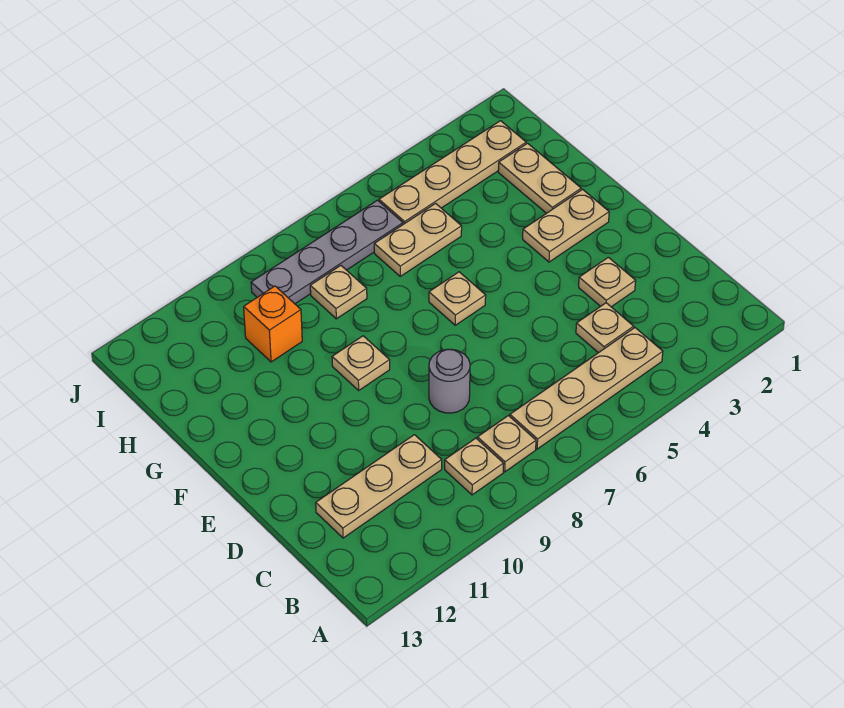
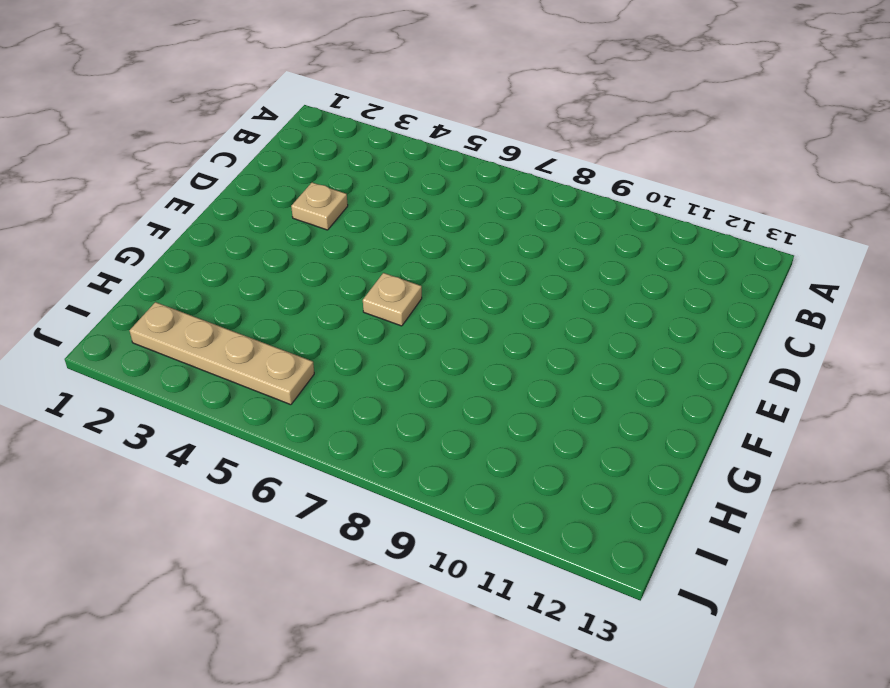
none -> tan plate B4:B7 level 1
none -> tan plate B8 level 1
none -> tan plate B9 level 1

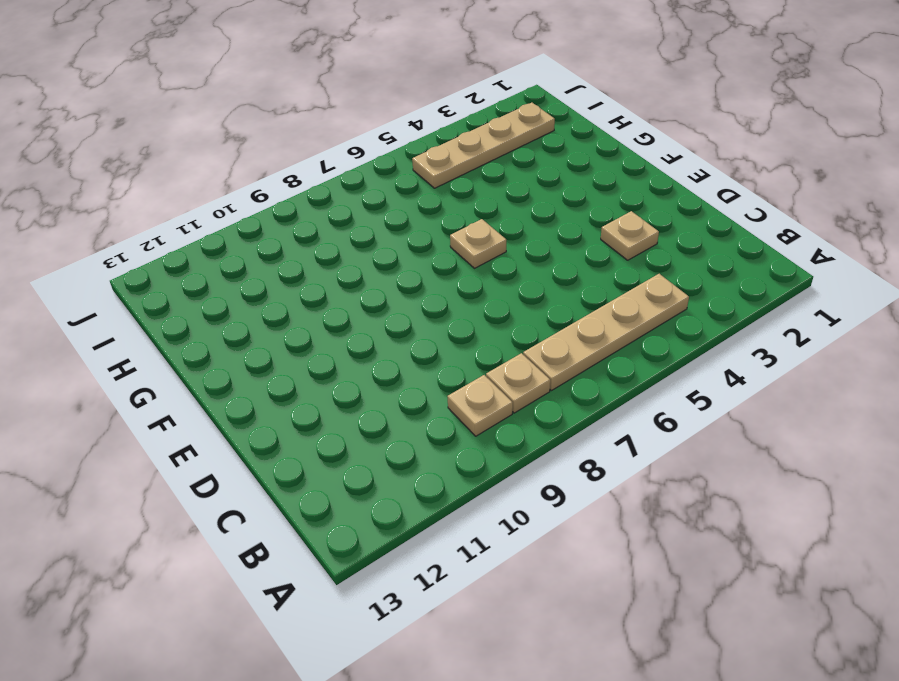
none -> tan plate C4 level 1
none -> tan plate C10:C12 level 1
none -> grey round brick D8 level 1

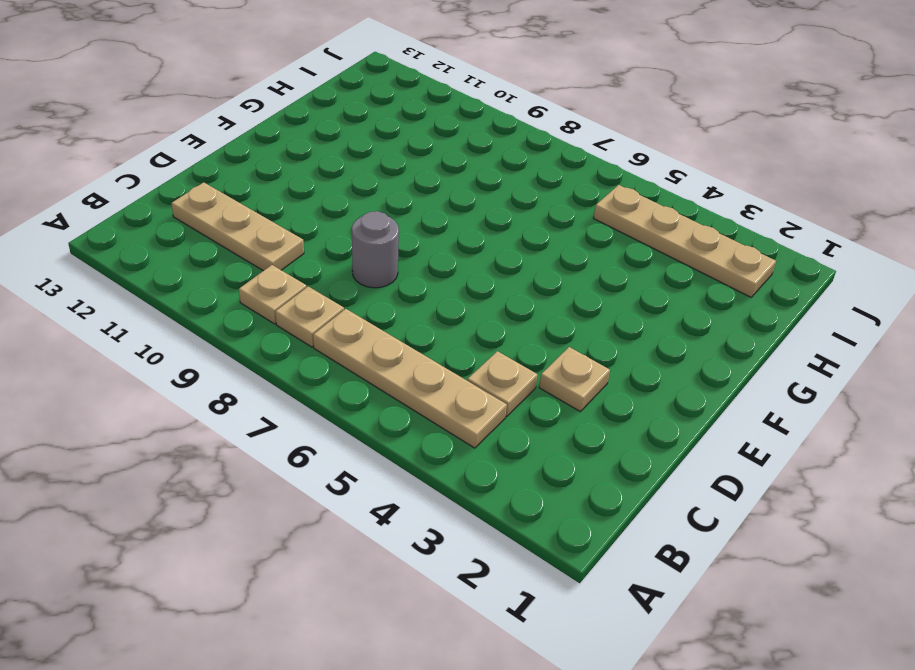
none -> tan plate F2:F3 level 1
none -> tan plate F6 level 1
none -> tan plate F9 level 1

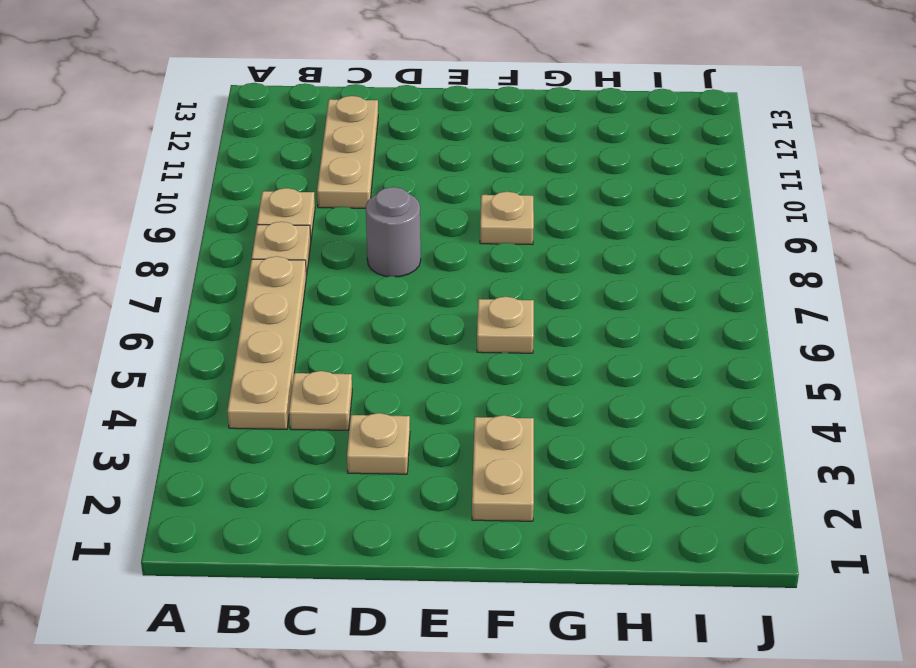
none -> tan plate G2:H2 level 1
none -> tan plate H5:H6 level 1
none -> tan plate H8 level 1

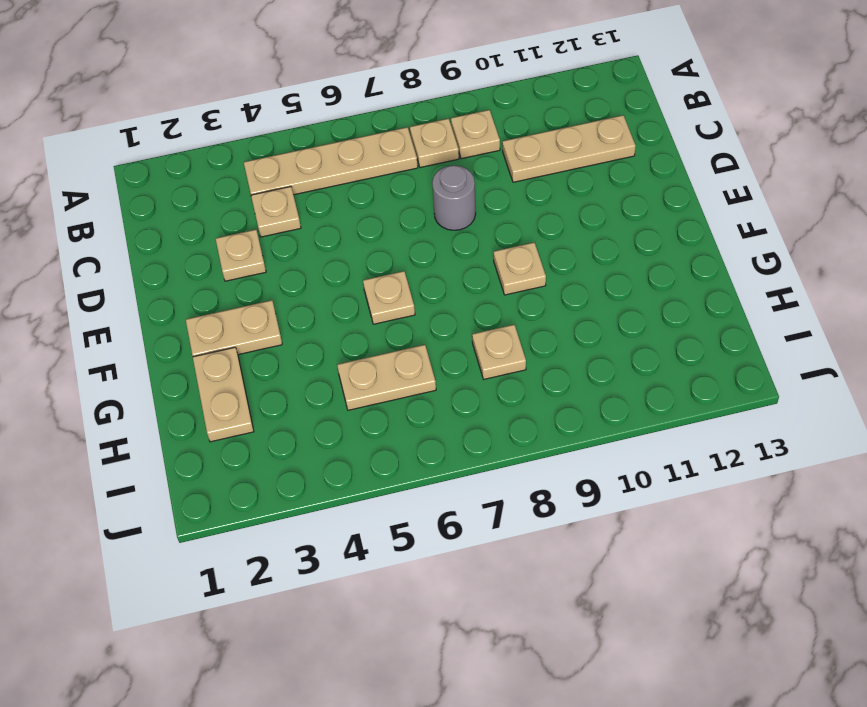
none -> orange brick H10 level 1
none -> tan plate I2:I5 level 1
none -> grey plate I6:I9 level 1

